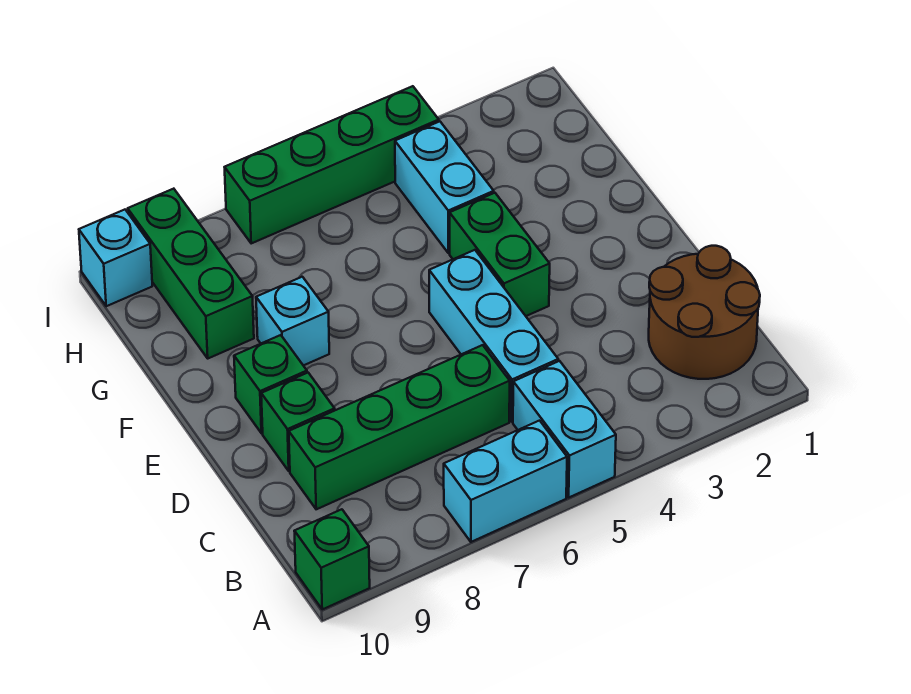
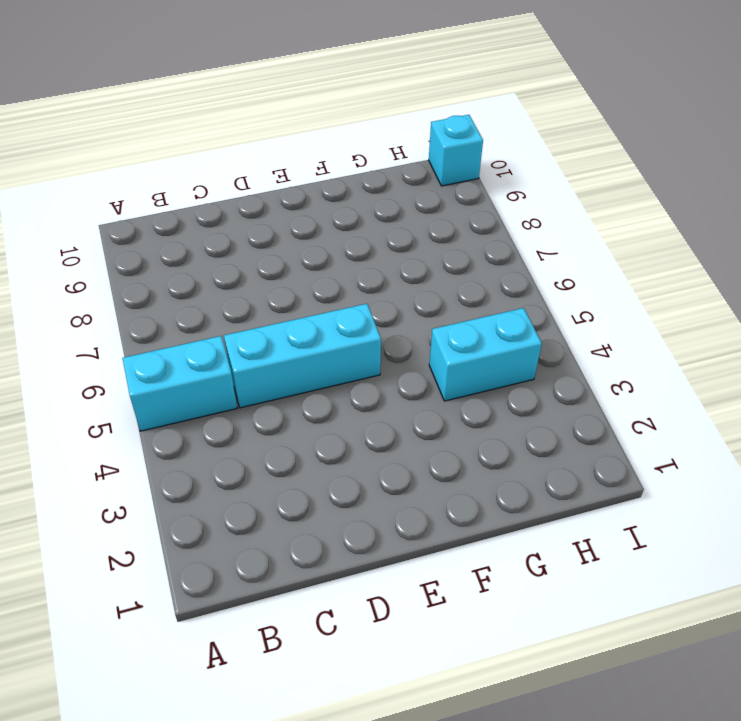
none -> cyan brick A6:A7 level 1
none -> green brick A10 level 1
none -> brown round brick B1:C2 level 1

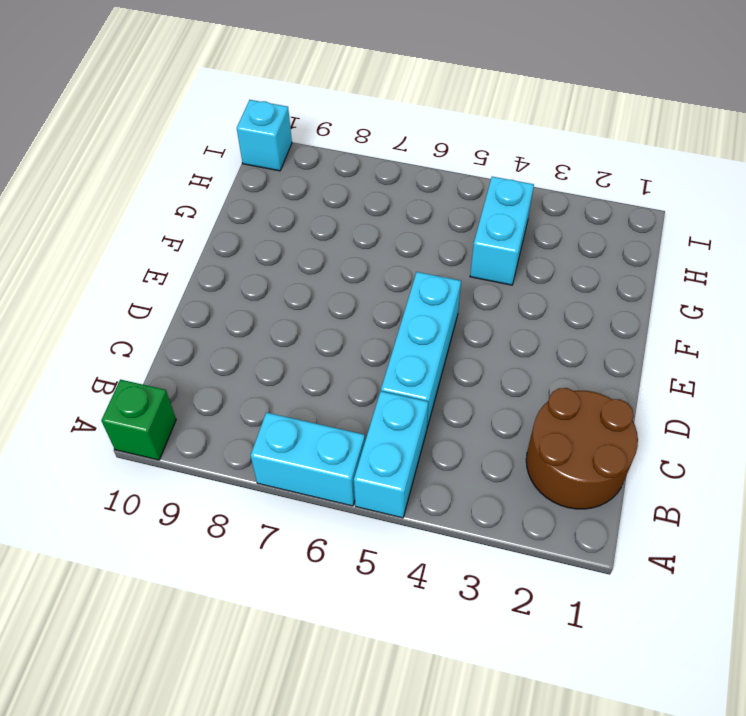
none -> green brick C6:C9 level 1
none -> green brick D9 level 1
none -> green brick E4:F4 level 1

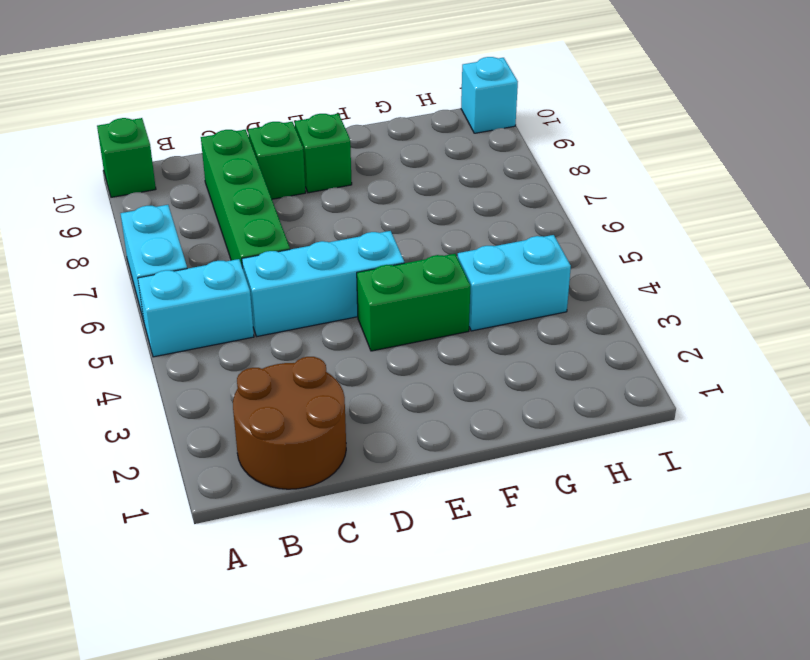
none -> cyan brick F8 level 1
none -> green brick G9:I9 level 1
none -> green brick I4:I7 level 1

